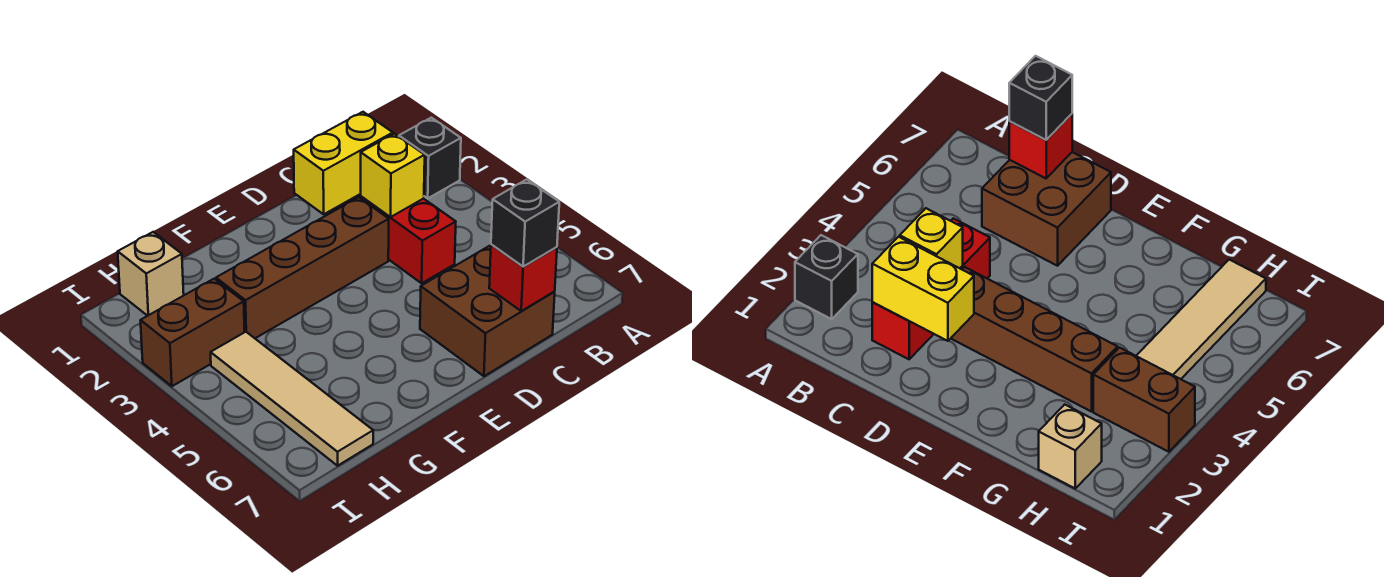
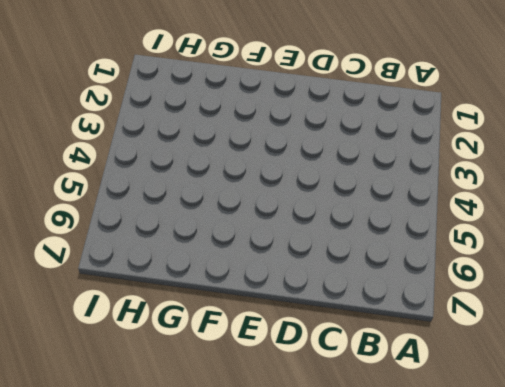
none -> black brick A2 level 1
none -> red brick C2:C4 level 1

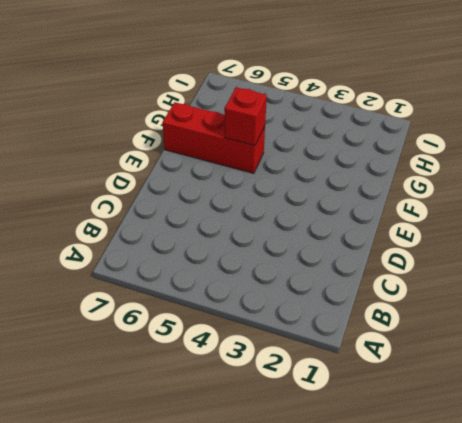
red brick F5:F7 level 1 -> red brick C2:C4 level 1
red brick F5 level 2 -> red brick C7 level 2
none -> black brick A2 level 1
none -> brown brick C6:D7 level 1

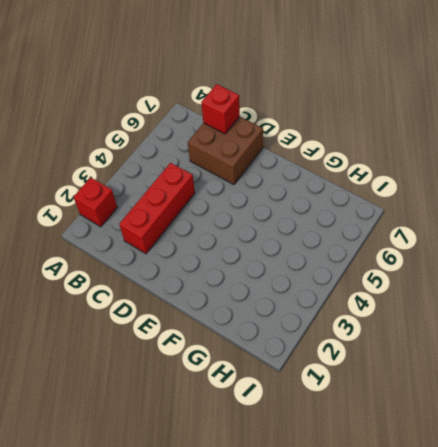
red brick A2 level 1 -> black brick A2 level 1
none -> brown brick D3:G3 level 1
none -> tan brick H1 level 1

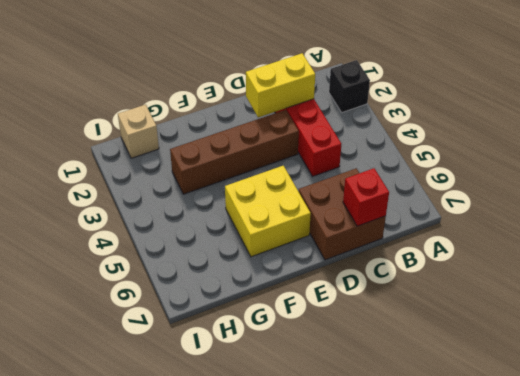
yellow brick E5:F6 level 1 -> none
none -> brown brick H3:I3 level 1
none -> tan tile H4:H7 level 1

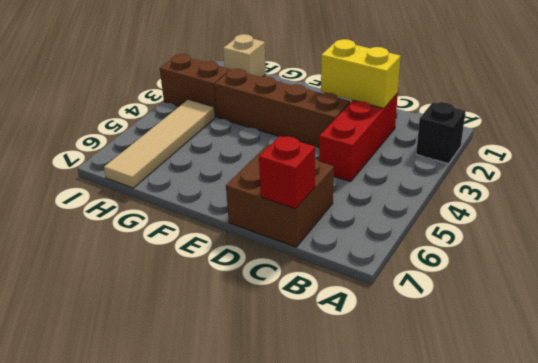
none -> yellow brick C3 level 2
none -> black brick C7 level 3

